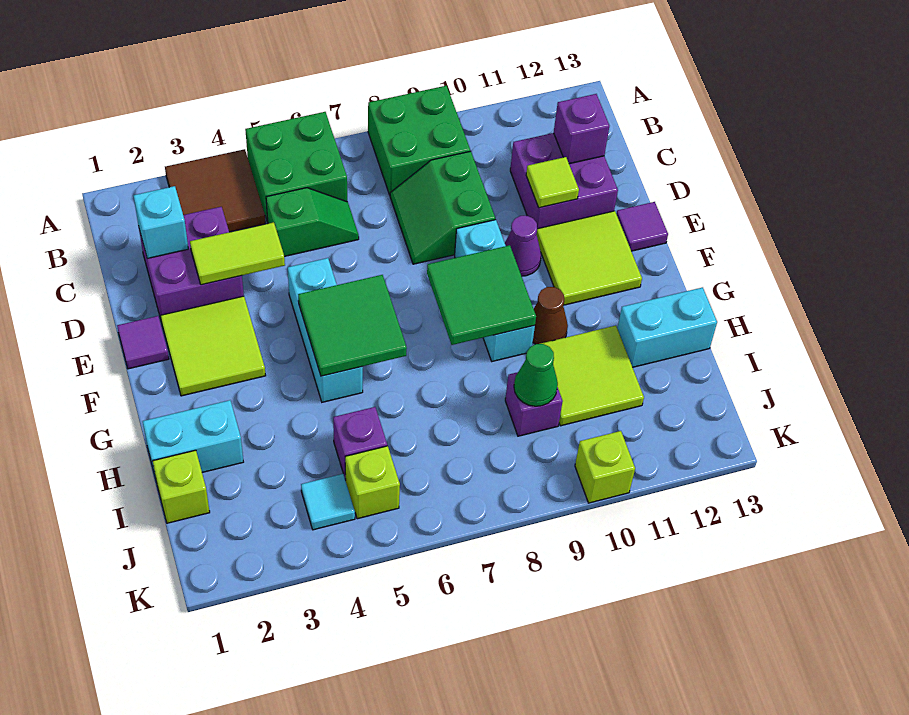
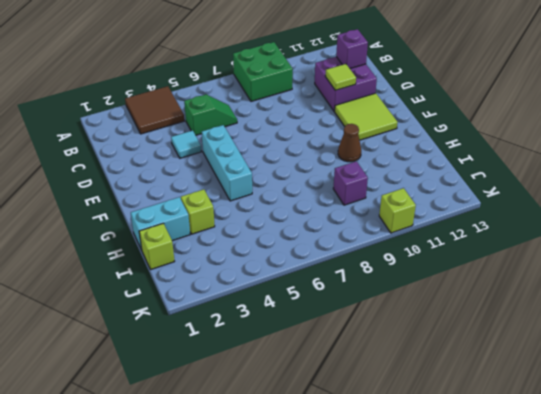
cyan tile D4 level 1 -> cyan tile J4 level 1
lime brick H3 level 1 -> lime brick J5 level 1
none -> green brick A5:B6 level 1
none -> purple brick C2:D3 level 1
none -> green slope C8:D9 level 1 top 9
none -> purple tile E1 level 1

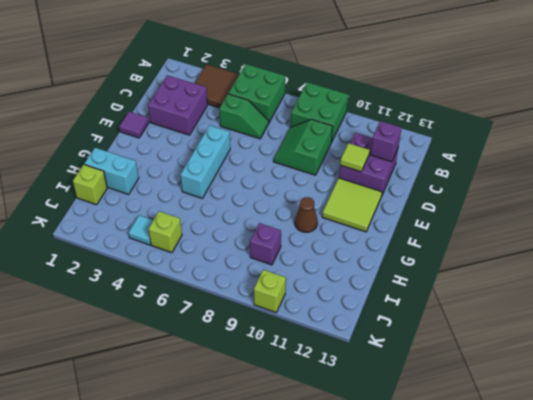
none -> lime tile E2:F3 level 1
none -> cyan brick E9:G9 level 1
none -> purple cone E10 level 1
none -> purple tile E13 level 1

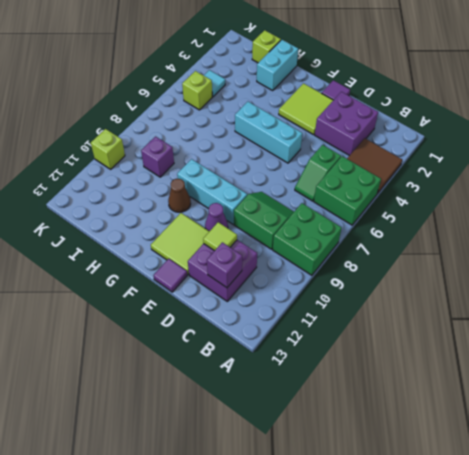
none -> lime tile H10:I11 level 1
none -> cyan brick H12:H13 level 1
none -> purple brick I5 level 1
none -> cyan brick C2 level 2

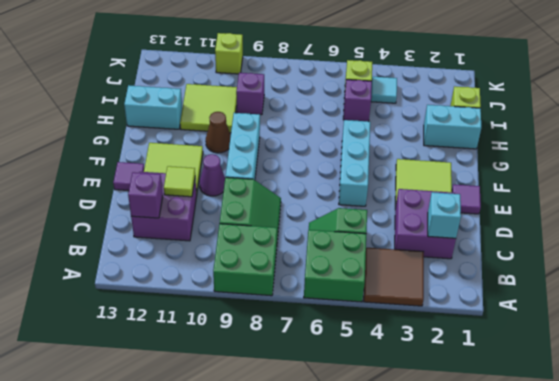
none -> lime tile D3:D4 level 2
none -> green tile F5:G6 level 2
none -> green tile F8:G9 level 2
none -> green cone I9 level 2

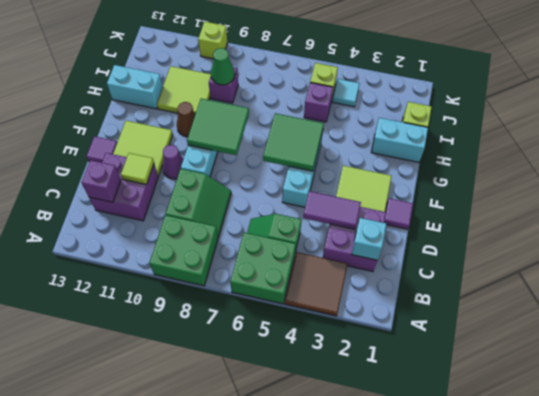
purple tile D3:D4 level 2 -> lime tile D3:D4 level 2

